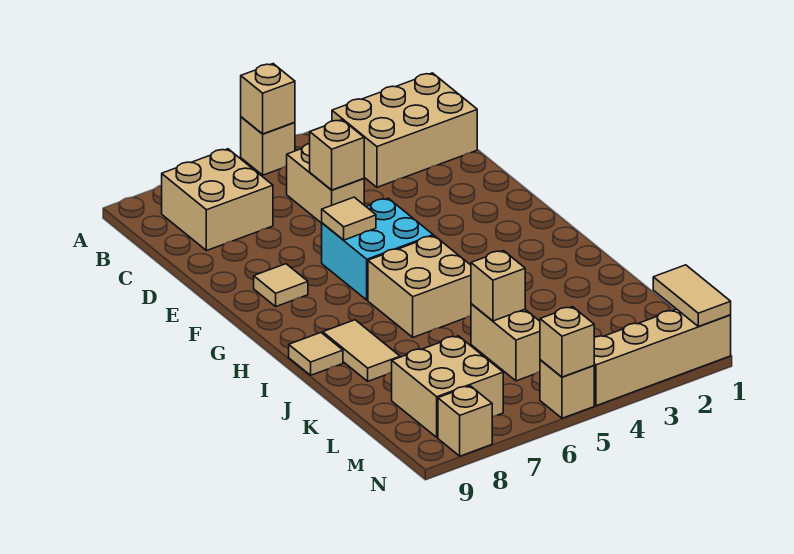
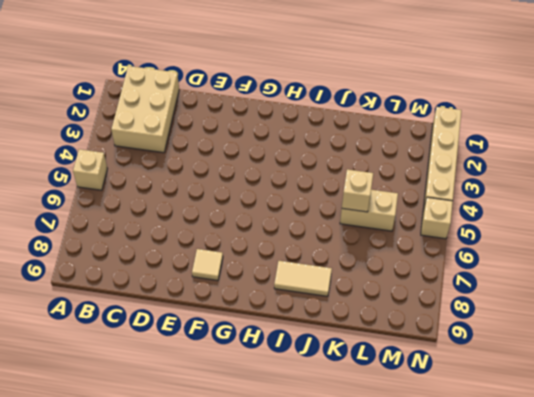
none -> tan brick B7:C8 level 1
none -> tan brick C5:D5 level 1
none -> cyan brick F5:G6 level 1

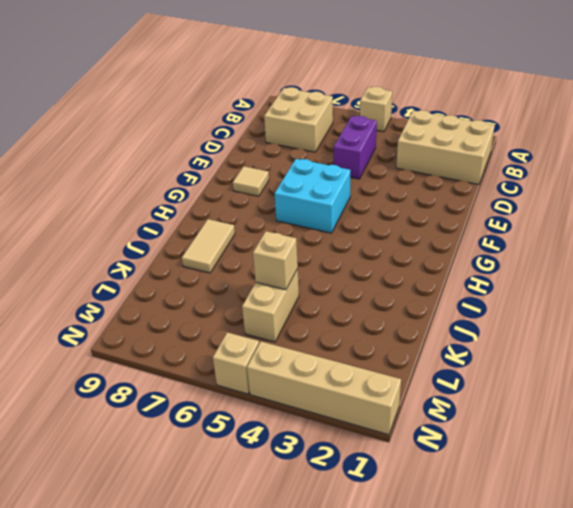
purple brick C5:D5 level 1 -> tan brick C5:D5 level 1
none -> tan brick H5:I6 level 1
none -> tan tile I9 level 1
none -> tan brick L7:M8 level 1

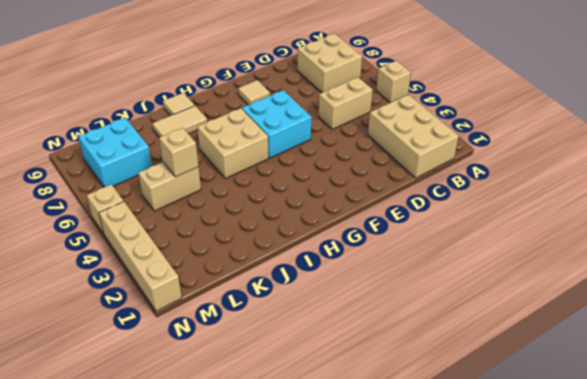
cyan brick L7:M8 level 1 -> tan brick L7:M8 level 1
none -> tan brick N8 level 1
none -> tan brick A5 level 2
none -> tan brick D5 level 2

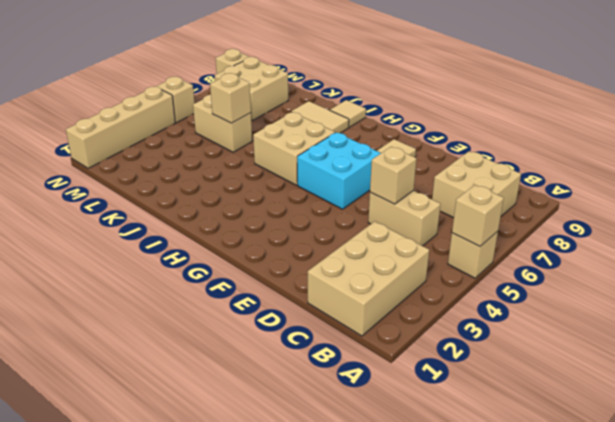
none -> tan tile F6 level 2
none -> tan tile M1:N1 level 2
none -> tan brick N5 level 2

